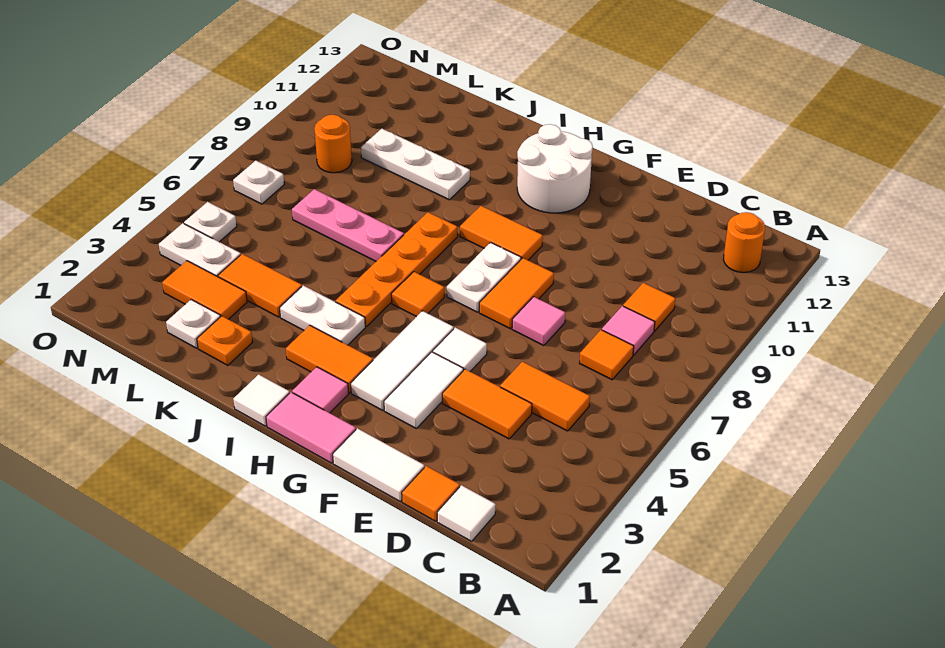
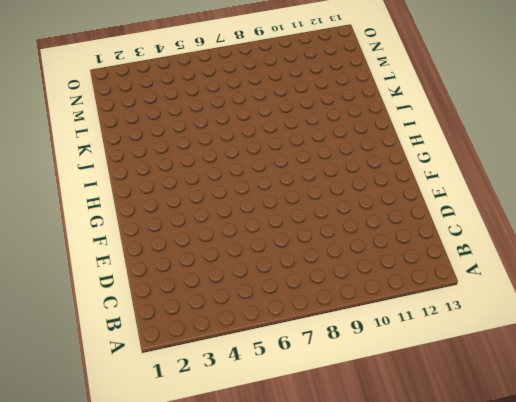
none -> orange round brick B12 level 1
none -> white tile C1 level 1
none -> orange tile C5:D5 level 1
none -> orange tile C7 level 1

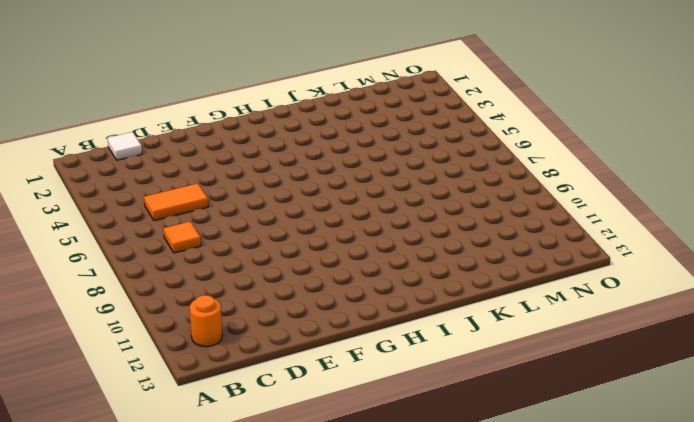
none -> pink tile C8 level 1
none -> orange tile C9 level 1
none -> orange tile D1 level 1
none -> orange tile D4:E4 level 1

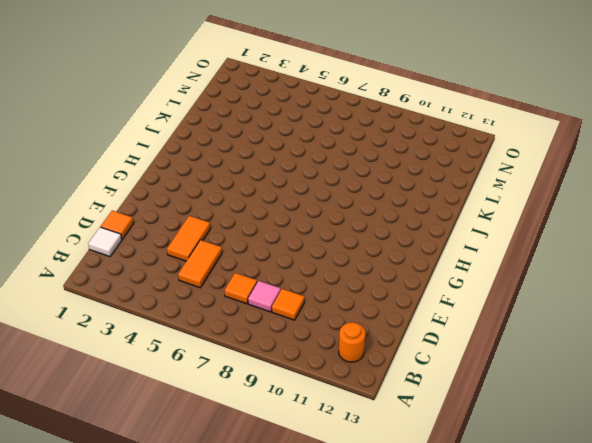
none -> white tile E1:F1 level 1
none -> pink tile E7 level 1
none -> white tile F3:F4 level 1
none -> white tile F5 level 1

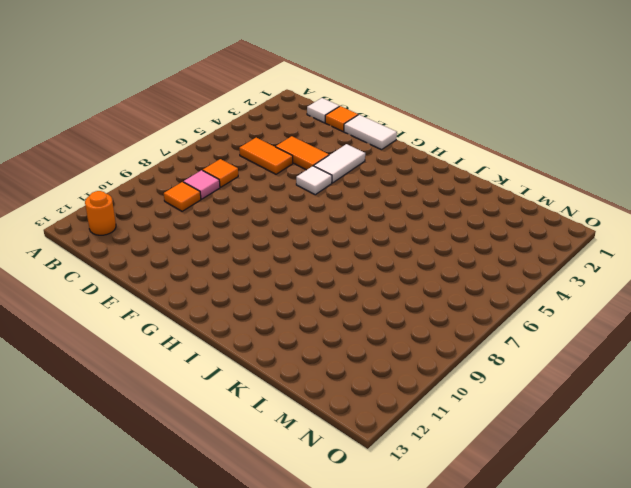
none -> pink tile E7 level 1
none -> orange tile F7:F8 level 1
none -> pink tile G1:H1 level 1
none -> white tile G3:G5 level 1

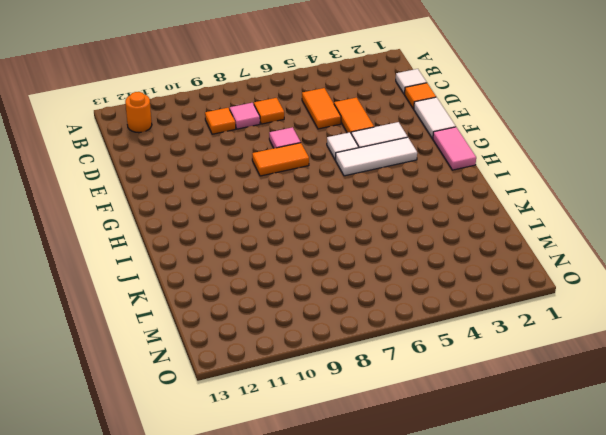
none -> white plate G7:G8 level 1
none -> orange tile G9:H9 level 1
none -> white round brick G11:H12 level 1
none -> pink tile H2 level 1

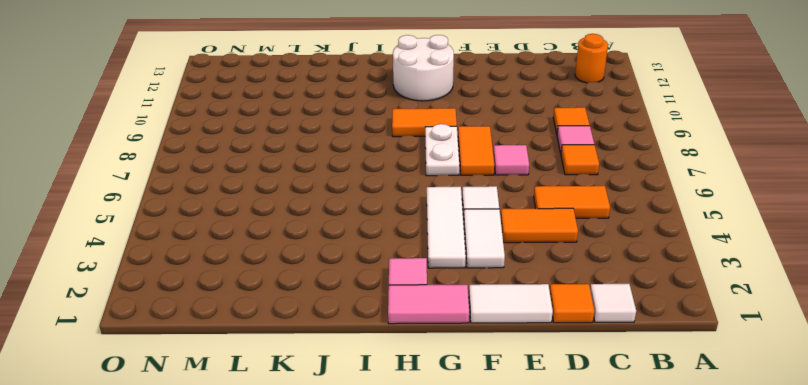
none -> orange tile H3:I3 level 1
none -> orange tile H6 level 1
none -> white tile I1 level 1
none -> white plate I4:J4 level 1

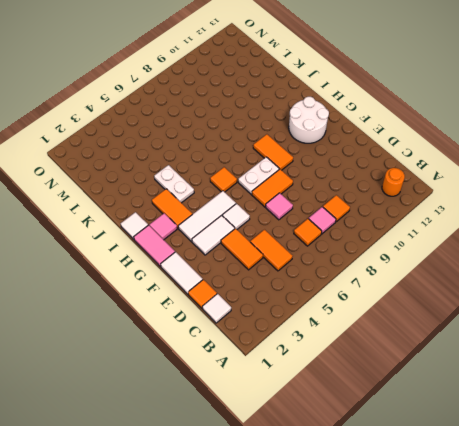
none -> orange plate I5:I8 level 1
none -> pink plate J7:L7 level 1
none -> white plate J10:L10 level 1
none -> orange plate K2 level 1

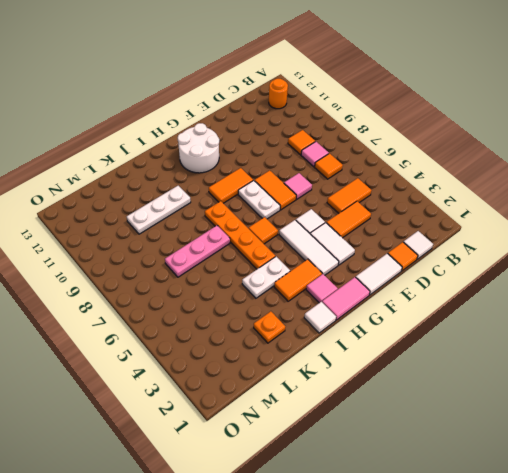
none -> orange tile K4:L4 level 1
none -> white plate L2 level 1
none -> orange tile L3:M3 level 1
none -> white plate M4:N4 level 1

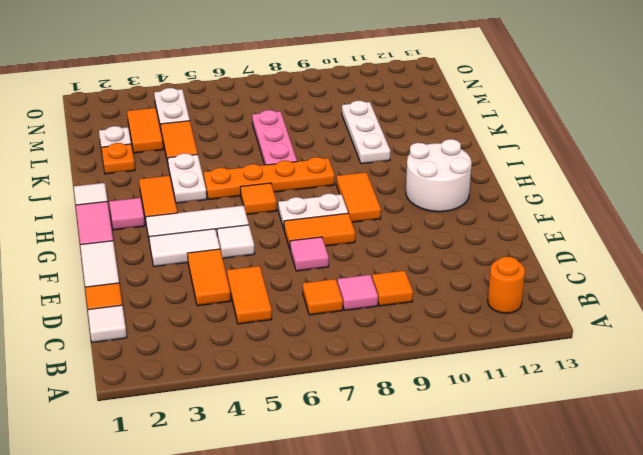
none -> orange round brick M9 level 1
none -> white plate N5 level 1
none -> white plate N7 level 1

